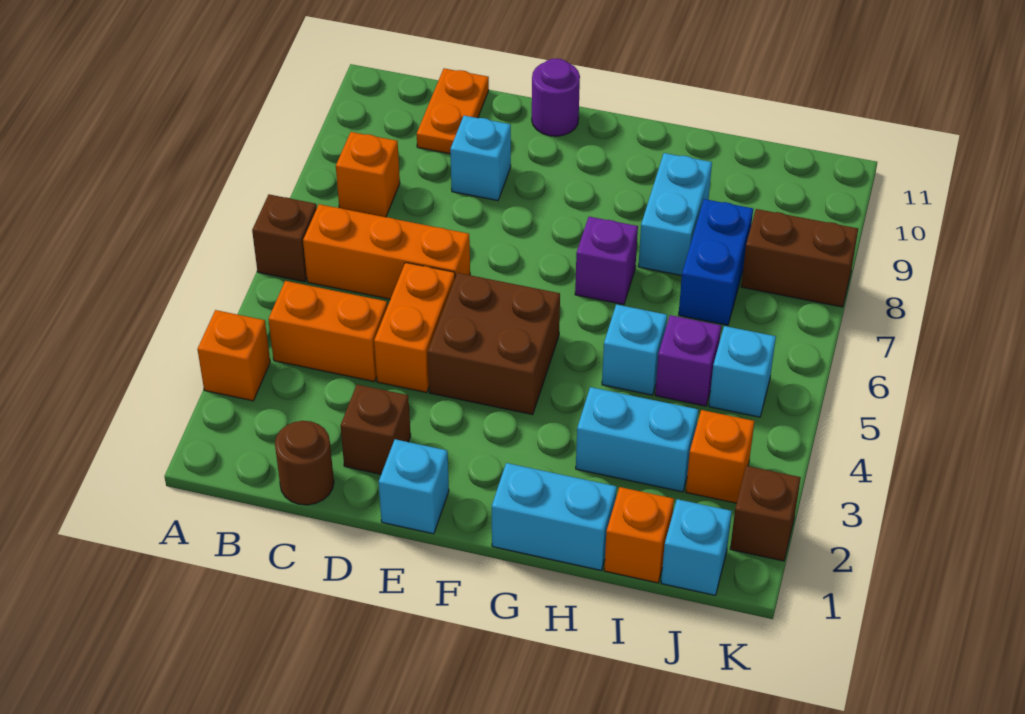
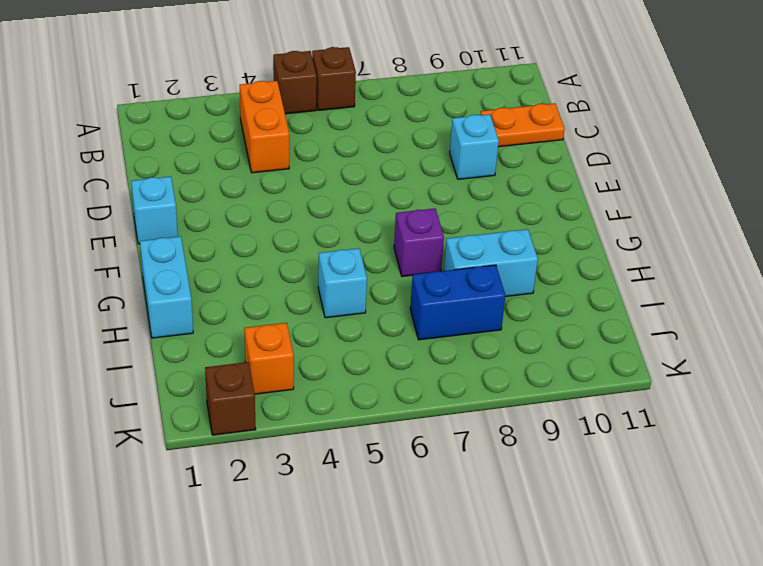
brown brick A5 level 1 -> brown brick D2 level 1
none -> orange brick A3 level 1
none -> orange brick B6:D6 level 1
none -> orange brick B8 level 1

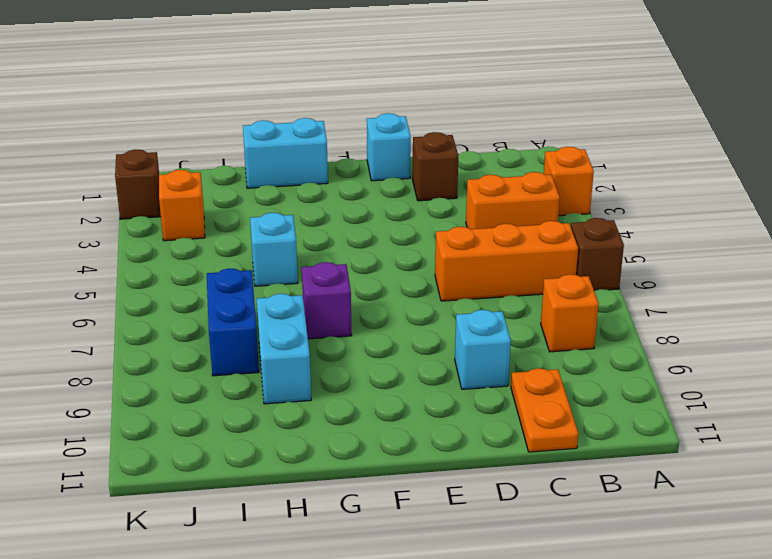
none -> brown round brick C1 level 1
none -> orange brick D4:D5 level 1
none -> brown brick E4:F5 level 1

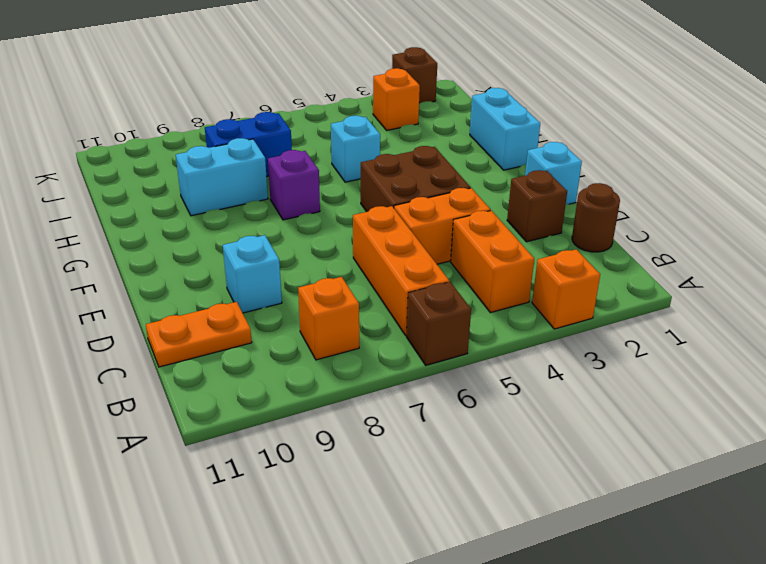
none -> purple round brick E11 level 1
none -> cyan brick H3:I3 level 1
none -> orange brick I1 level 1

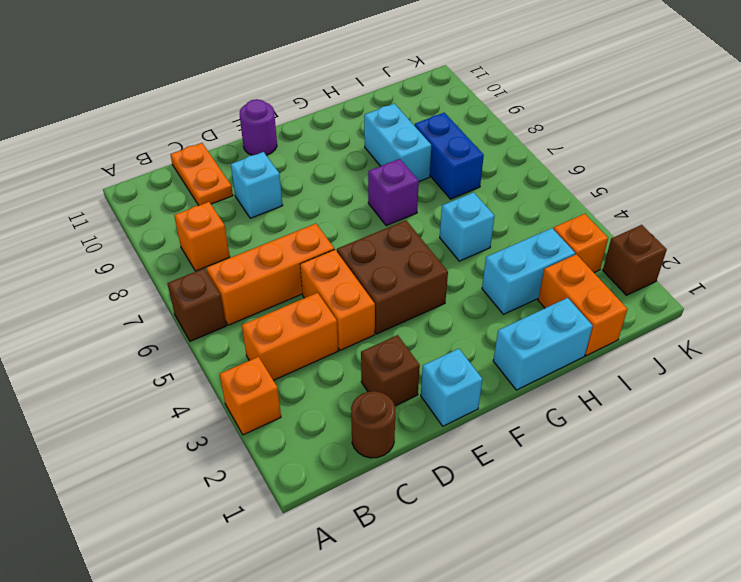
orange brick I1:I2 level 1 -> orange brick I1 level 1
none -> purple brick I5 level 1
none -> cyan brick J1 level 1
none -> cyan brick J5 level 1

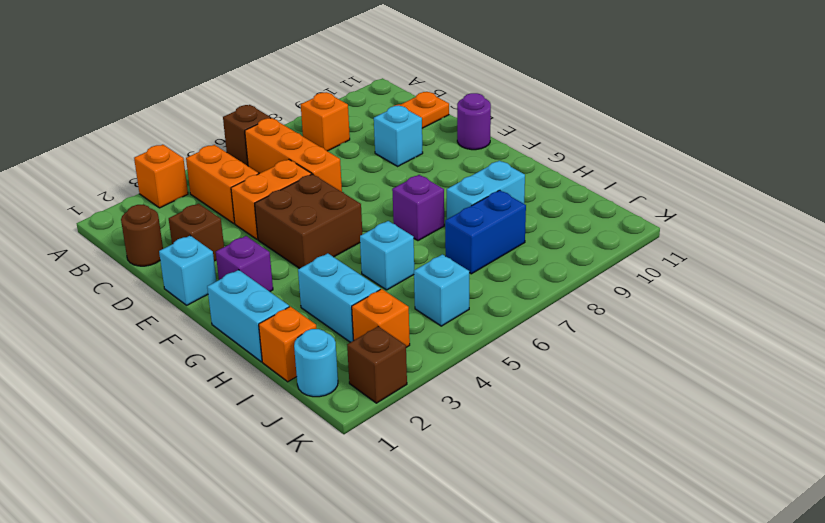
purple brick F2 level 1 -> purple brick I5 level 1
cyan round brick J1 level 1 -> cyan brick J1 level 1
none -> brown brick J8:K8 level 1

